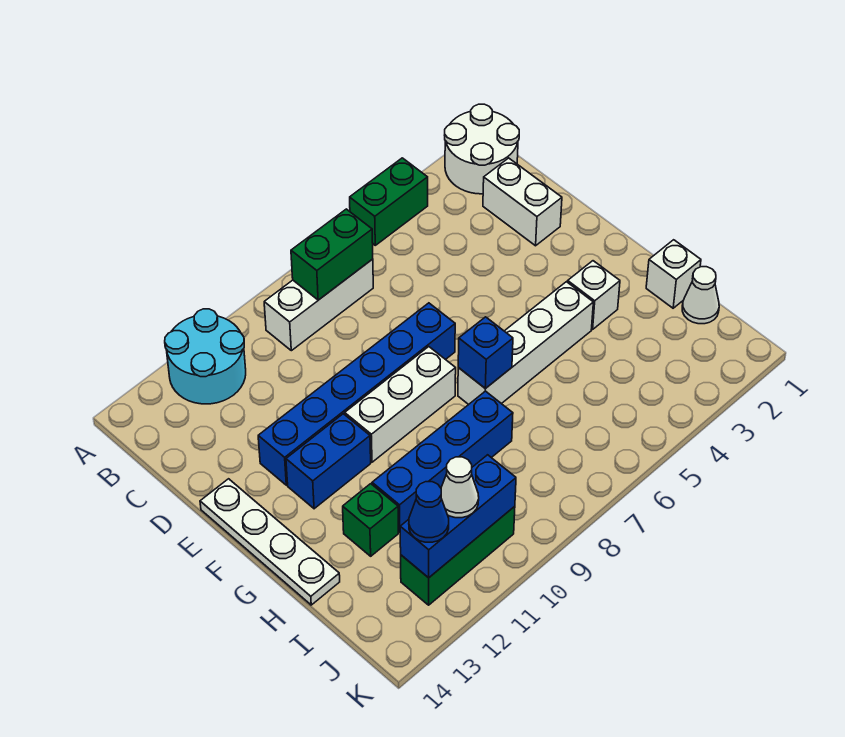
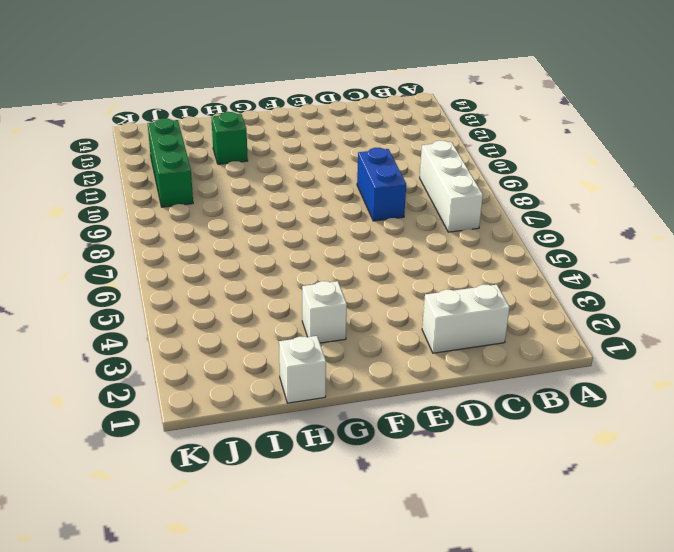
blue brick D8:D9 level 1 -> blue brick F11:F12 level 1
none -> white round brick A1:B2 level 1
none -> green brick A4:A5 level 1
none -> cyan round brick A11:B12 level 1

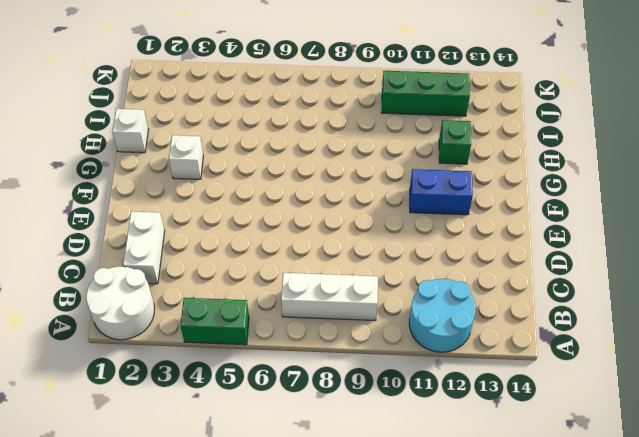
none -> blue brick E7:E12 level 1
none -> white plate E14:H14 level 1
none -> white brick F8:F10 level 1

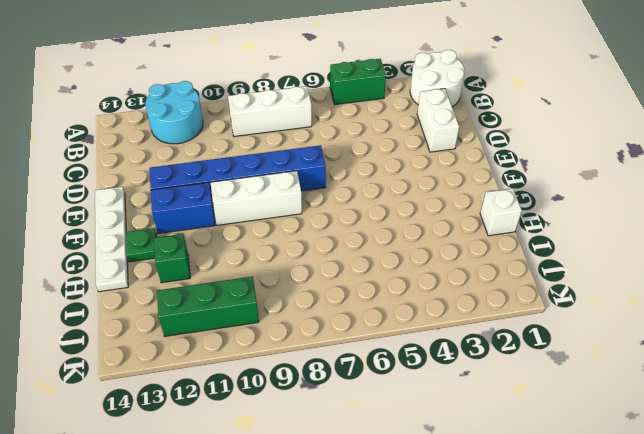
green plate G13 level 1 -> none
none -> white brick G3 level 1
none -> white brick G4:G7 level 1
none -> blue brick H8:H11 level 1

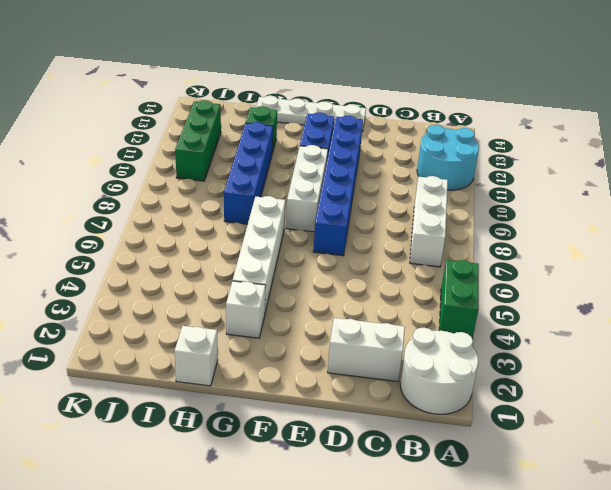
none -> white cone I1 level 1
none -> green brick B7:B8 level 2
none -> blue brick G7 level 2

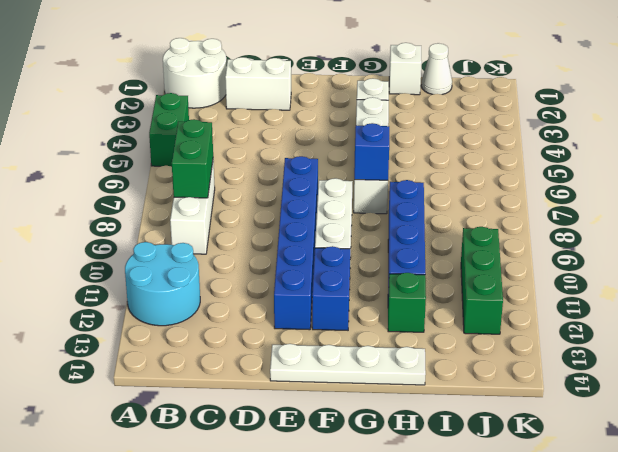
none -> blue brick J10:J12 level 2
none -> white cone J11 level 3
none -> blue cone J12 level 3

